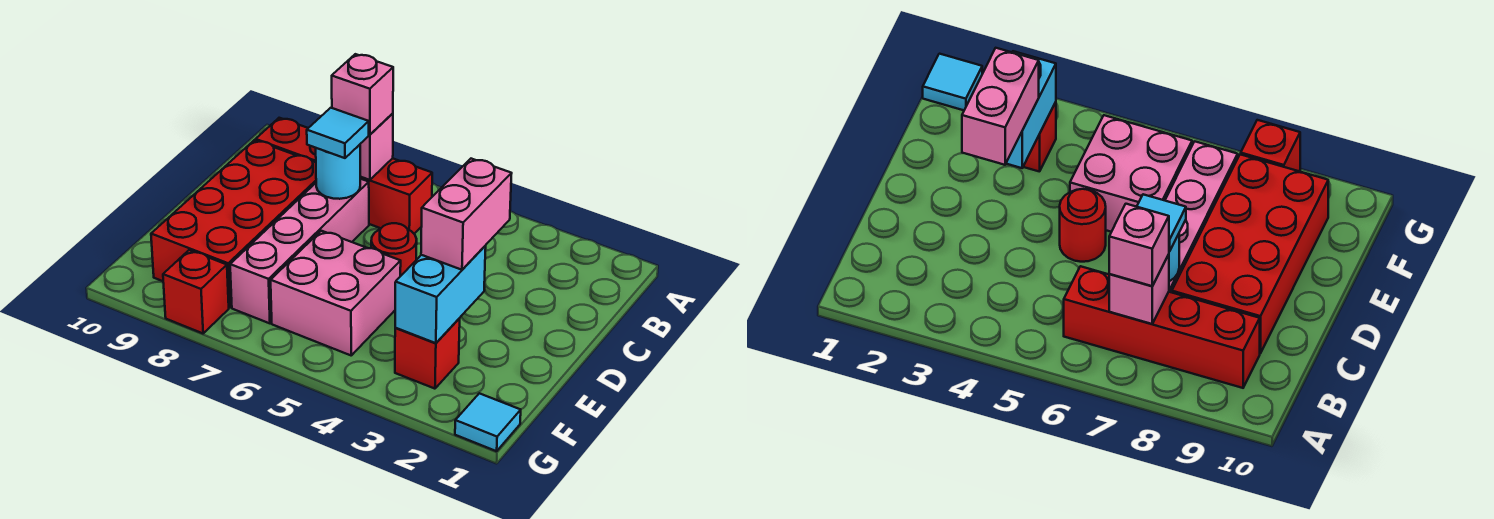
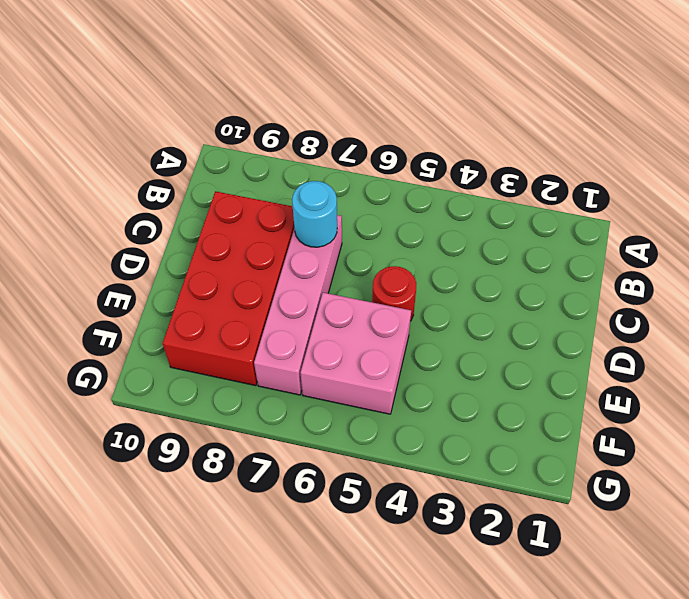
none -> red brick B6:B9 level 1
none -> red brick F3 level 1
none -> cyan tile G1 level 1

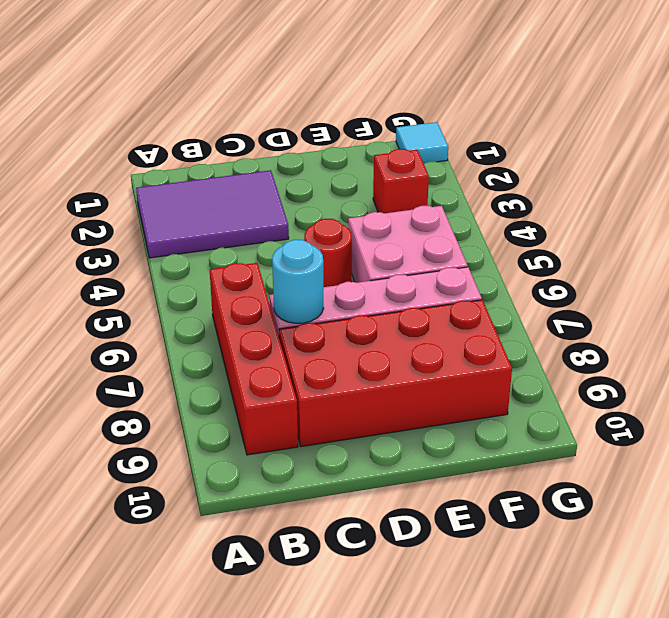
purple tile A2:C3 level 1 -> none
none -> red brick G8 level 1
none -> pink brick B7 level 2
none -> cyan brick E3:F3 level 2

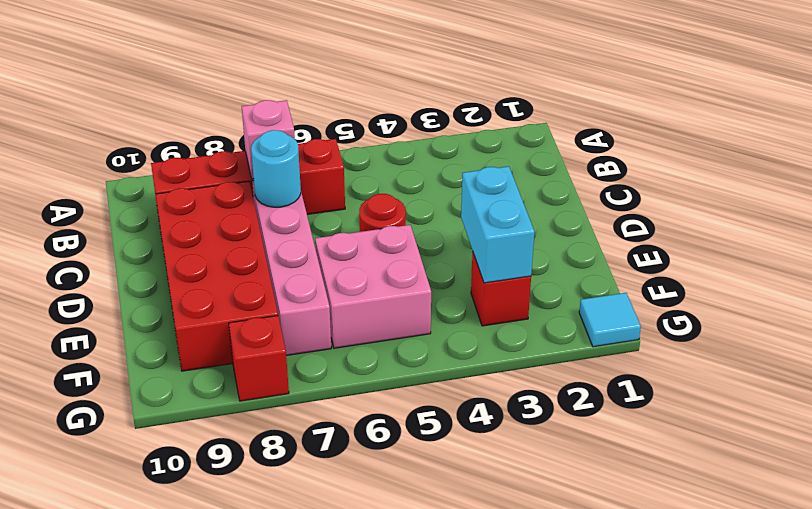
none -> pink brick B7 level 3
none -> cyan tile C7 level 3
none -> pink brick D3:E3 level 3

